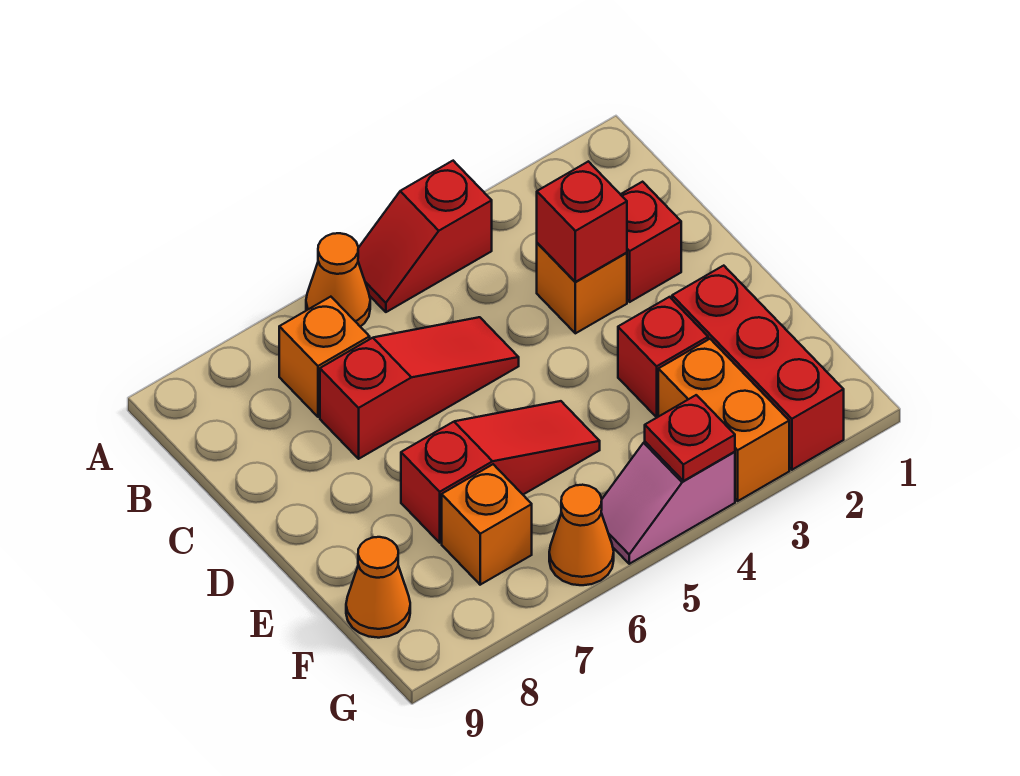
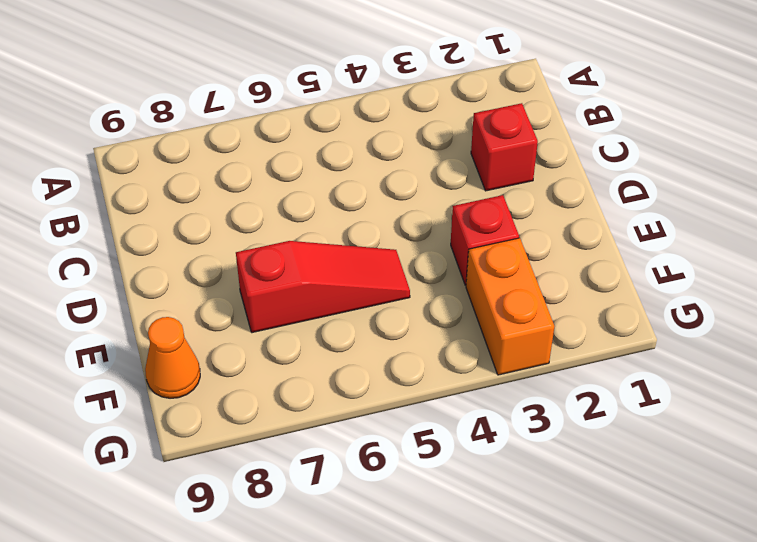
none -> red slope A4:A5 level 1 top 4
none -> orange cone A6 level 1
none -> orange brick B7 level 1

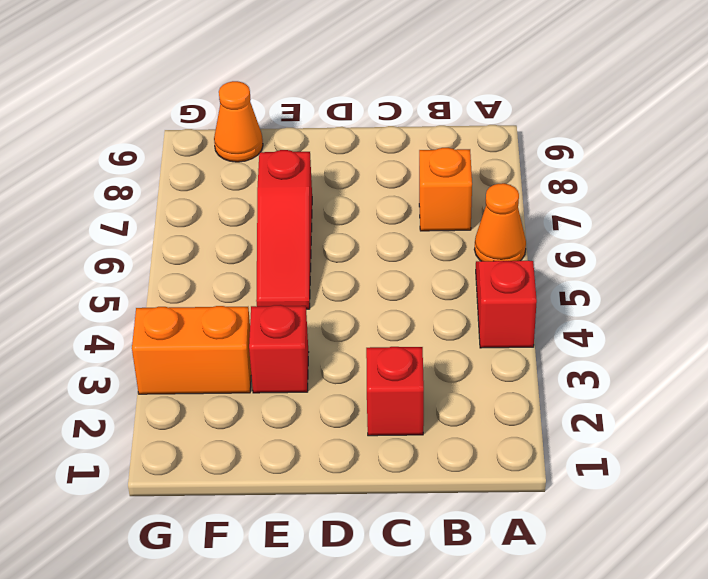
none -> orange brick C3 level 1
none -> red slope C5:C7 level 1 top 7
none -> red brick E2:G2 level 1

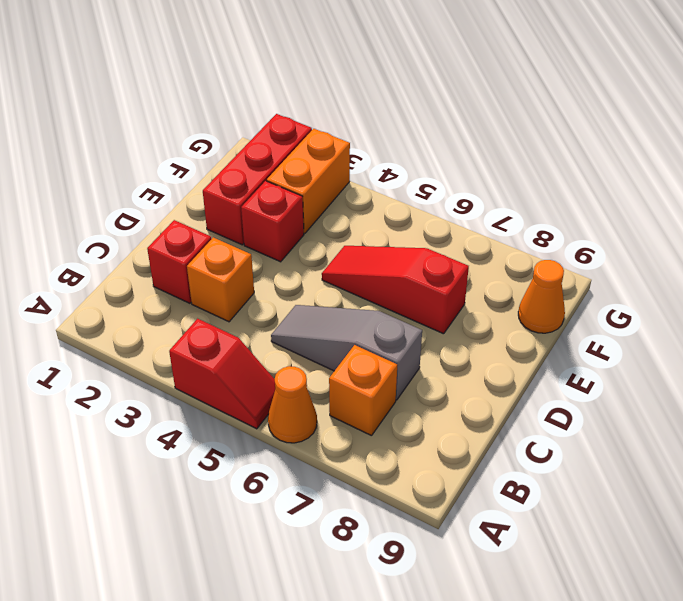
grey slope C5:C7 level 1 top 7 -> red slope C5:C7 level 1 top 7
none -> orange brick F7 level 1
none -> pink slope G4:G5 level 1 top 4
none -> orange cone G6 level 1

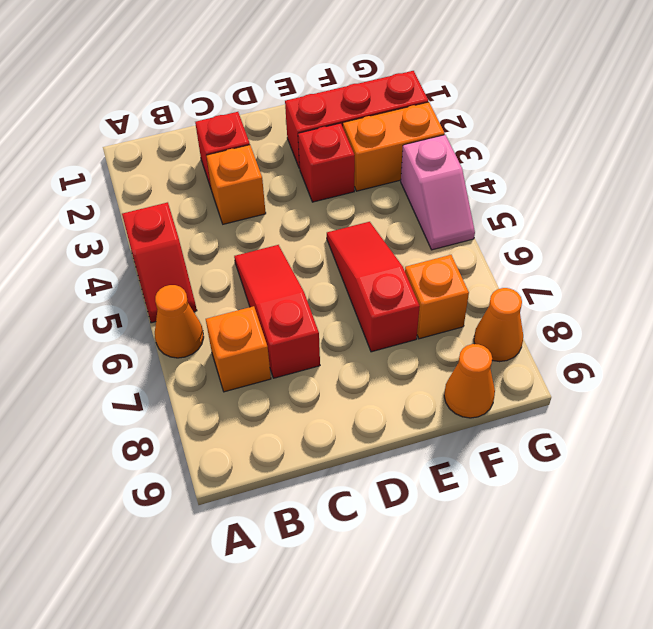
orange cone G8 level 1 -> orange cone G6 level 1
none -> red brick C3 level 2
none -> red plate G4 level 2

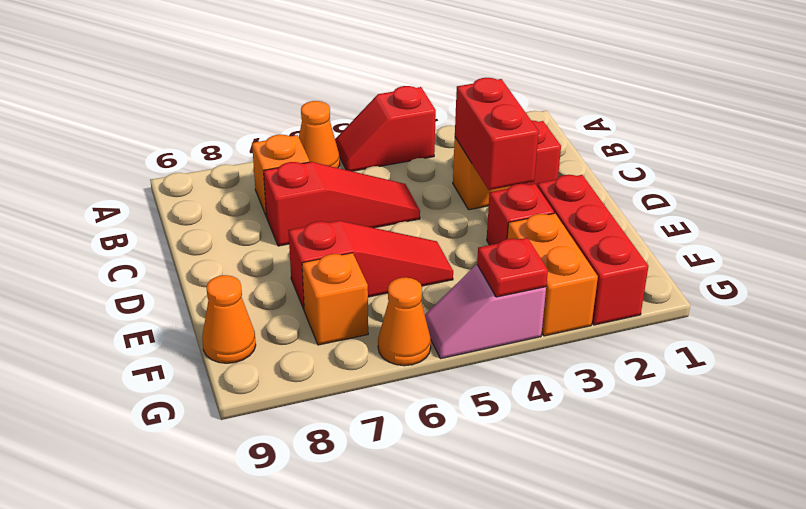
red brick C3:D3 level 2 -> red brick C3 level 2

